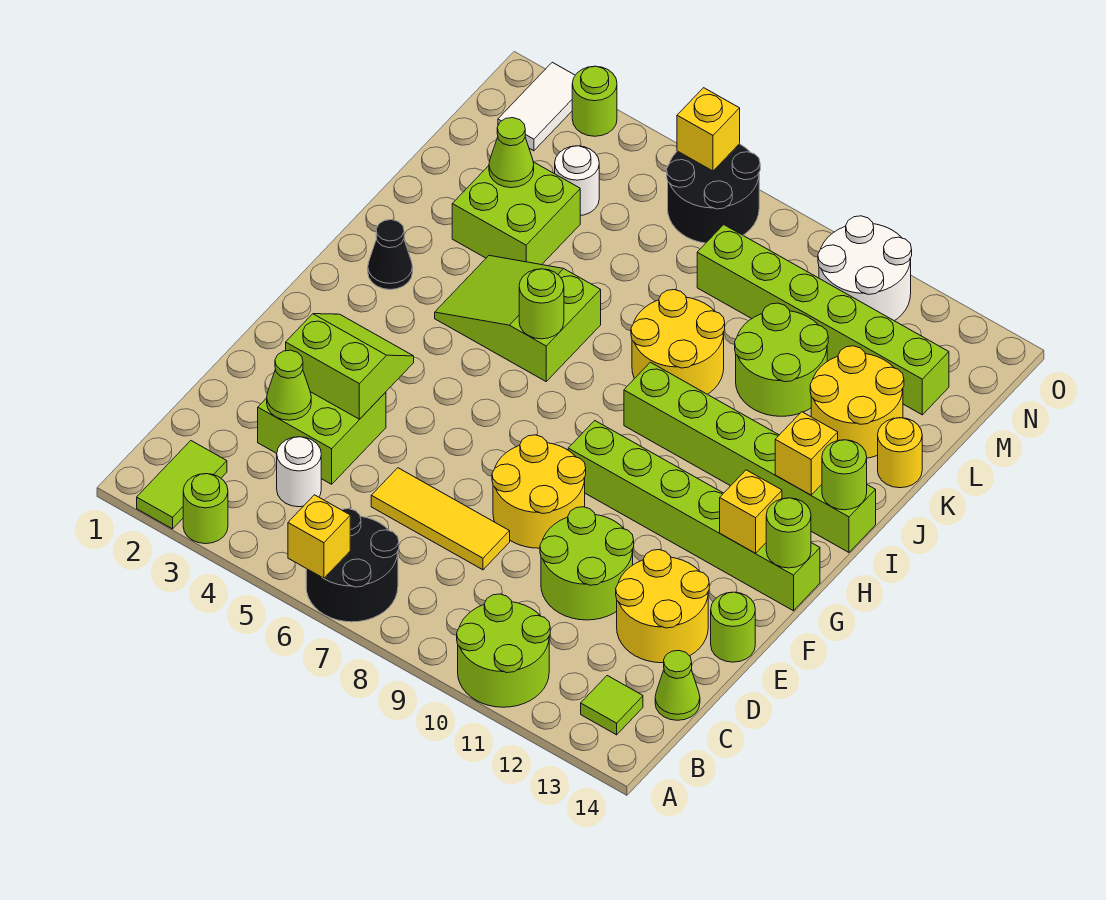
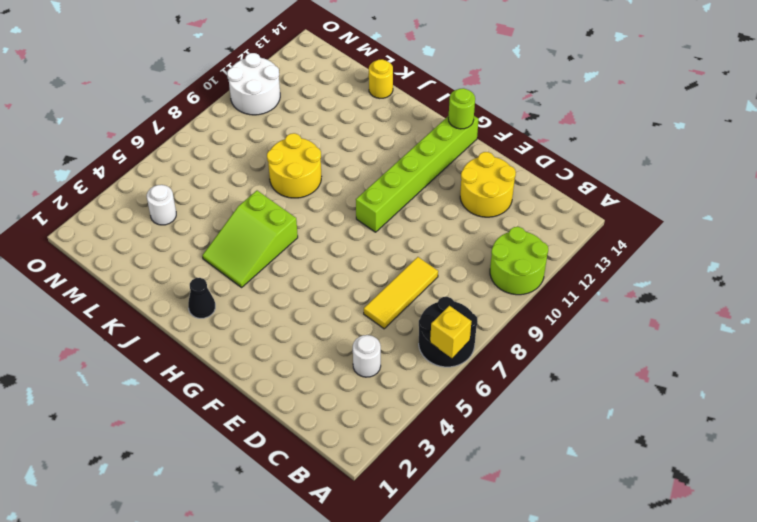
none -> lime tile A2:B2 level 1
none -> lime round brick A3 level 1
none -> lime tile B13 level 1
none -> lime cone C14 level 1

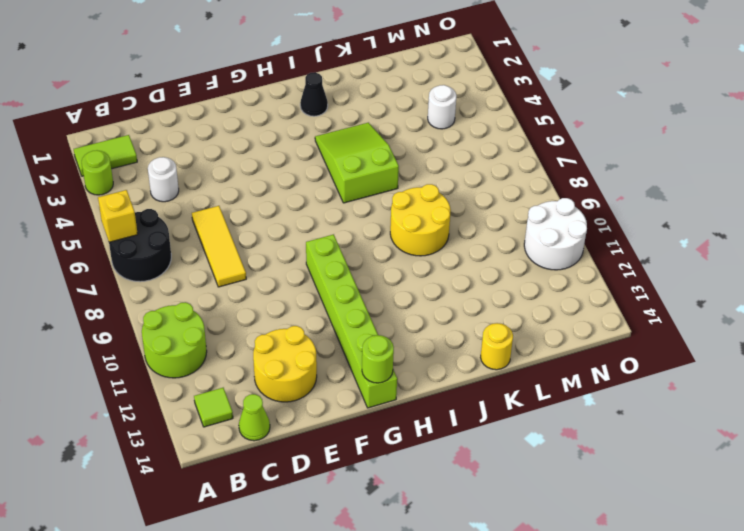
none -> lime brick D3:E4 level 1
none -> lime round brick D10:E11 level 1
none -> yellow round brick E8:F9 level 1
none -> lime round brick E14 level 1

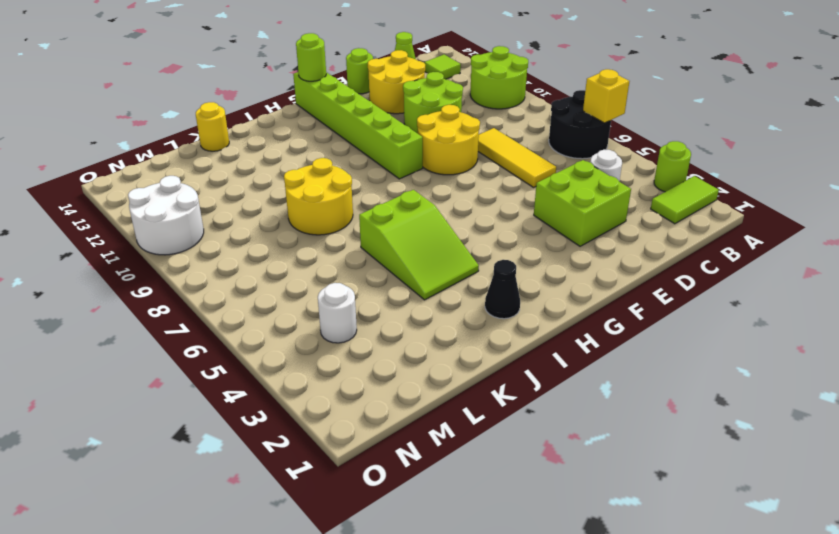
none -> lime brick I9:I14 level 1
none -> lime brick K3:L4 level 1
none -> lime round brick K10:L11 level 1
none -> yellow round brick K12:L13 level 1

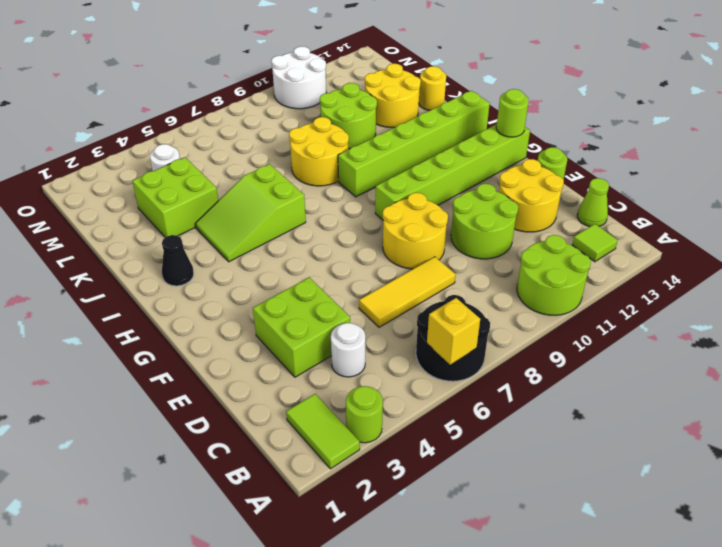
none -> lime brick M8:M13 level 1
none -> white tile N2:O2 level 1
none -> black round brick N6:O7 level 1
none -> lime round brick O3 level 1

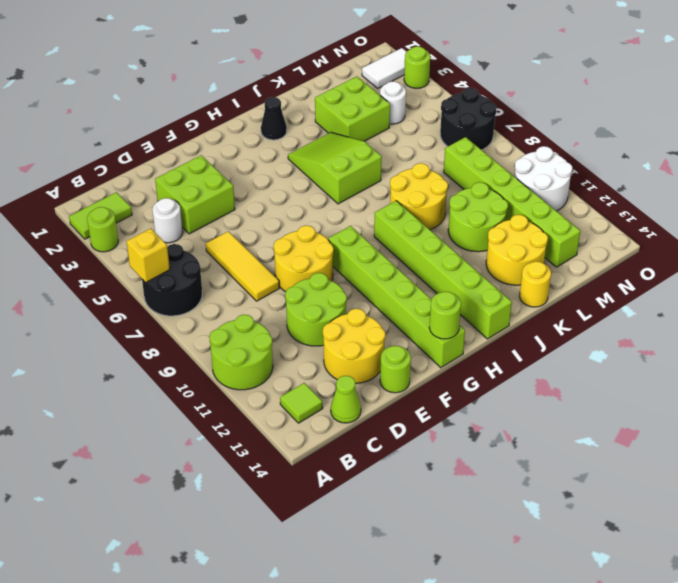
none -> lime cone D3 level 2
none -> lime slope E3:F4 level 2 top E
none -> yellow brick G13 level 2
none -> lime round brick I6 level 2

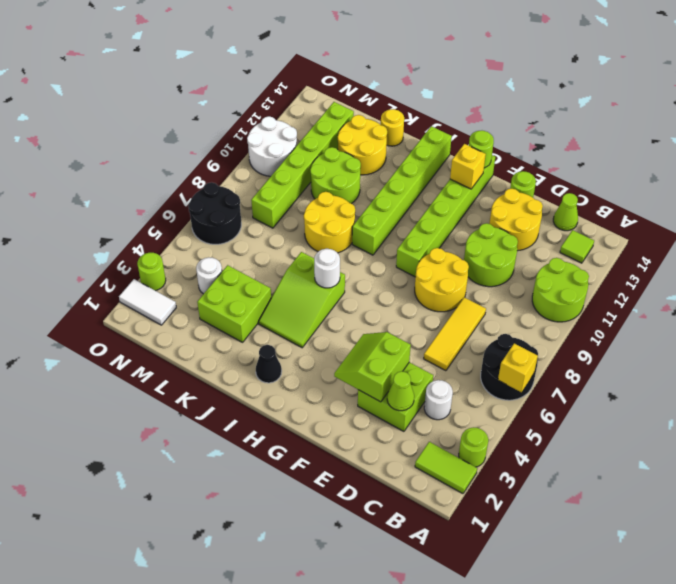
white round brick I6 level 2 -> lime round brick I6 level 2
none -> yellow brick I13 level 2
none -> lime round brick I14 level 2
none -> lime cone L3 level 2
none -> yellow brick O6 level 2

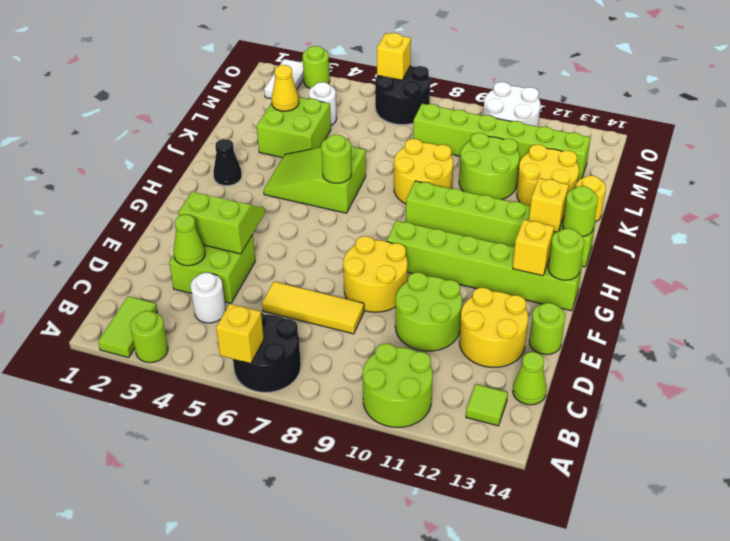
yellow cone L3 level 2 -> lime cone L3 level 2

